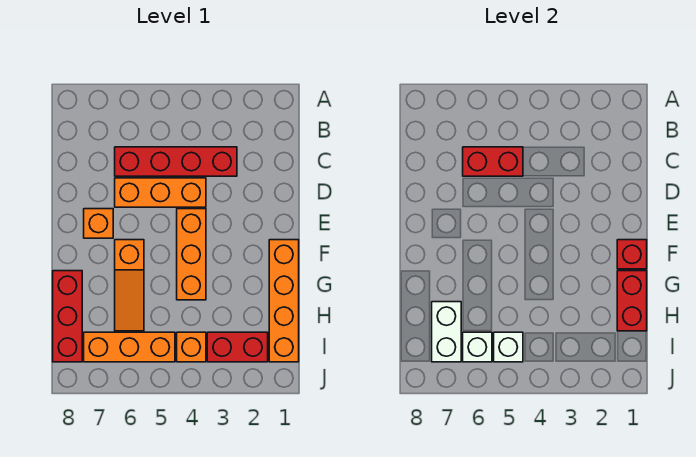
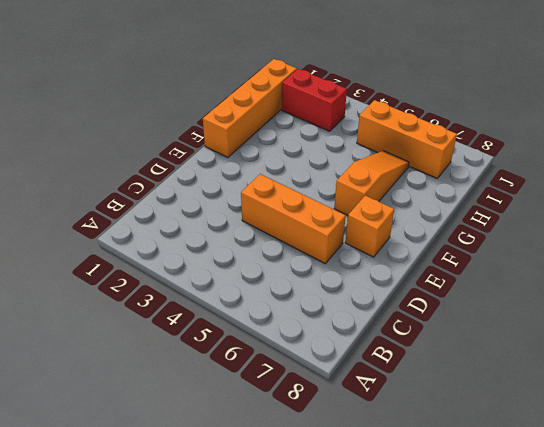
none -> red brick C3:C6 level 1
none -> orange brick E4:G4 level 1
none -> red brick G8:I8 level 1

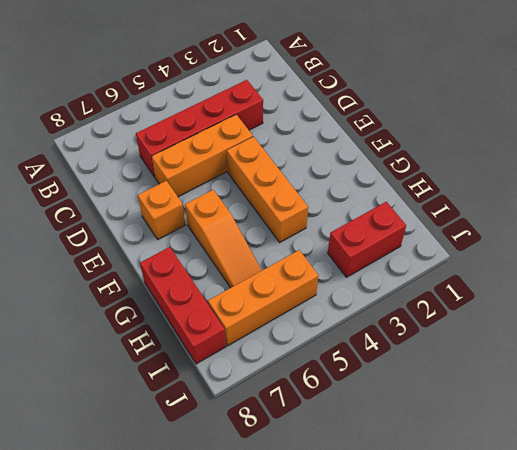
none -> orange brick F1:I1 level 1
none -> orange brick I4 level 1
none -> red brick C5:C6 level 2

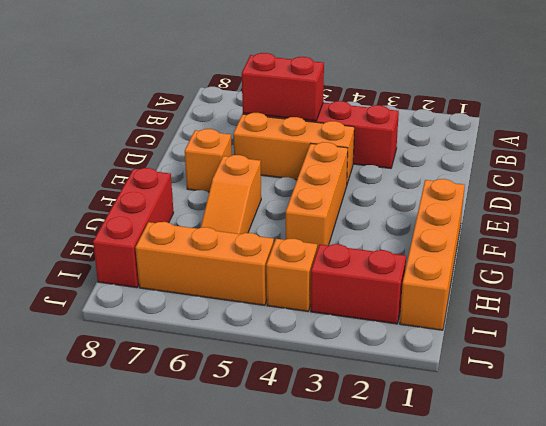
none -> red brick F1 level 2
none -> red brick G1:H1 level 2
none -> white brick H7:I7 level 2

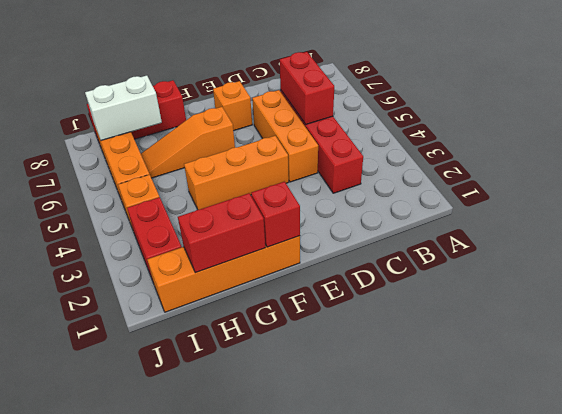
none -> white brick I5 level 2
none -> white brick I6 level 2

